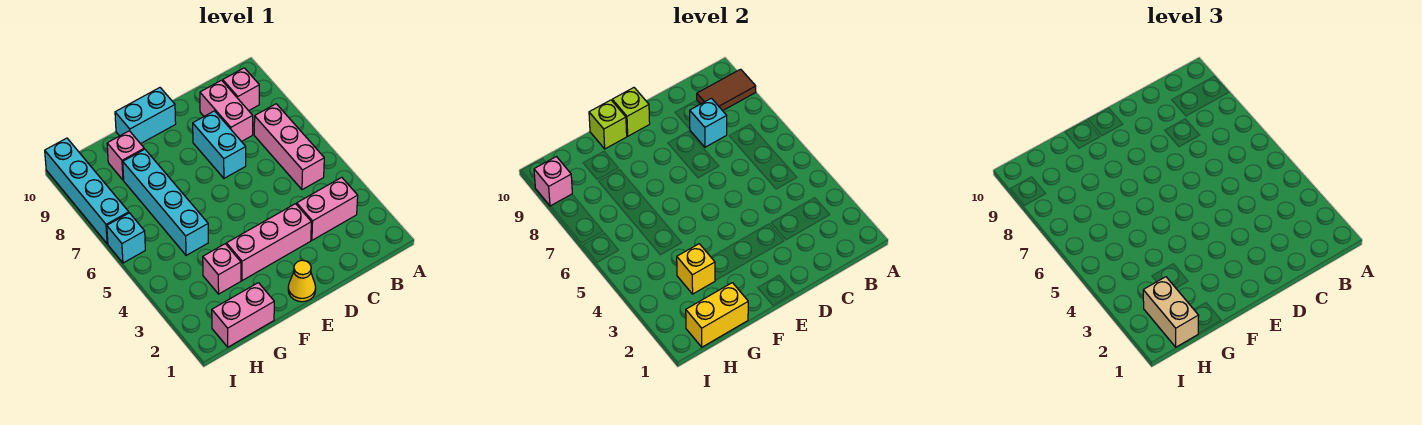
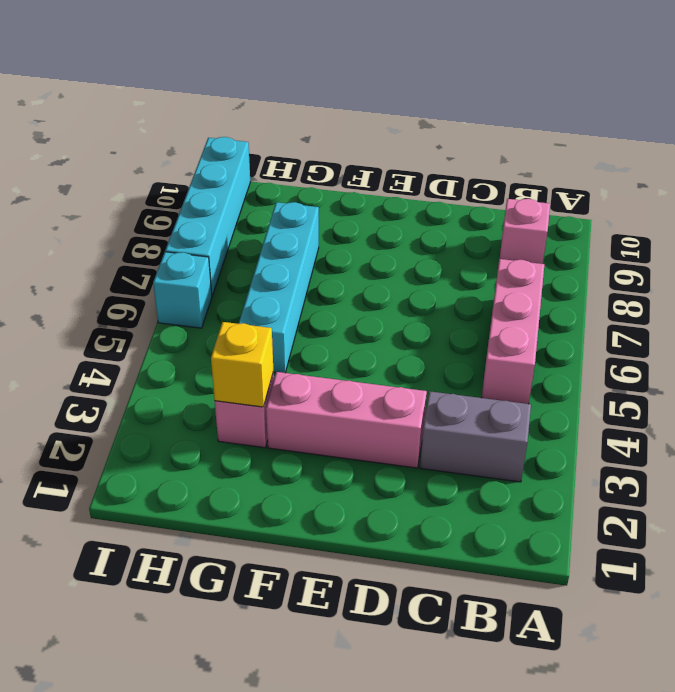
grey brick B3:C3 level 1 -> pink brick B3:C3 level 1
none -> pink brick C8:C9 level 1
none -> cyan brick D7:D8 level 1
none -> yellow cone E1 level 1

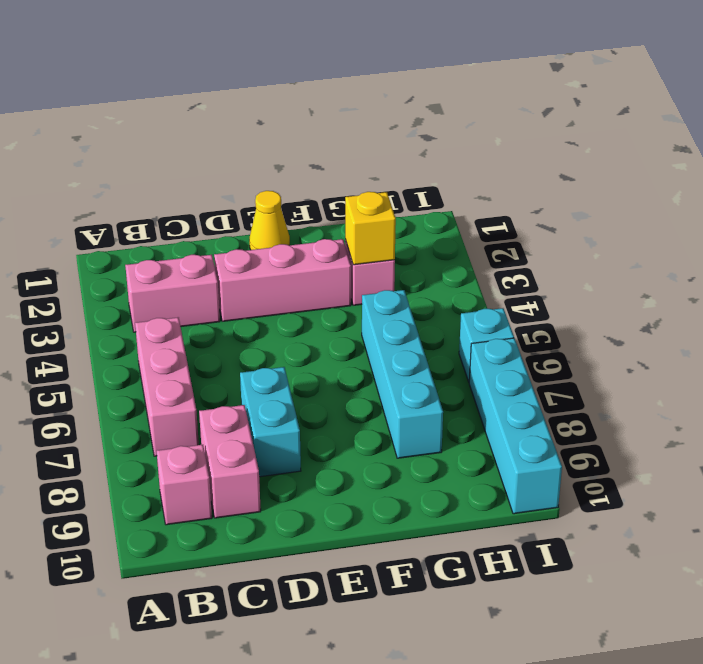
none -> cyan brick E10:F10 level 1
none -> pink brick G1:H1 level 1
none -> pink brick G9 level 1

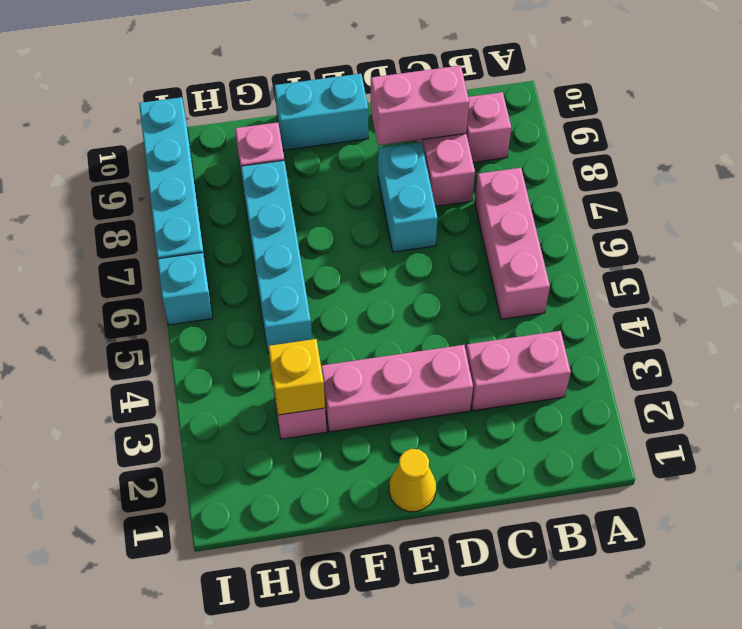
pink brick C9:D9 level 2 -> pink brick G1:H1 level 1
none -> brown tile A9:B9 level 2
none -> cyan brick C8 level 2
none -> lime brick E10 level 2

